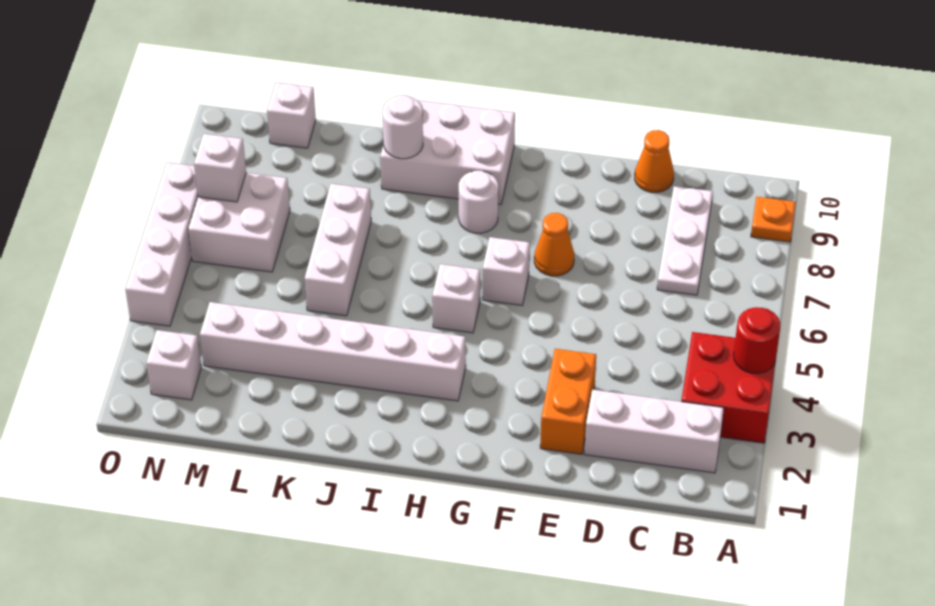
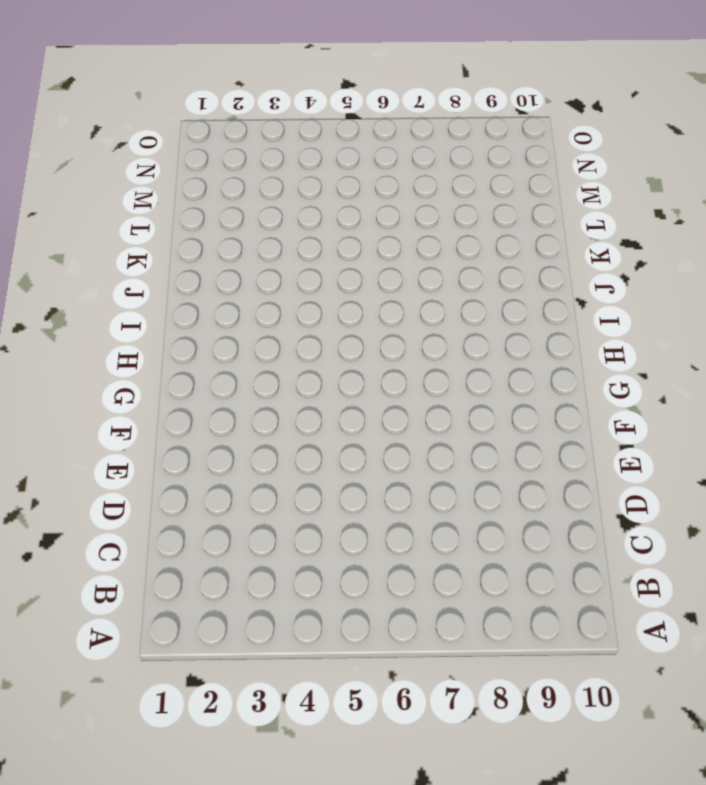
none -> red brick A3:B4 level 1
none -> orange plate A9 level 1
none -> white brick B2:D2 level 1

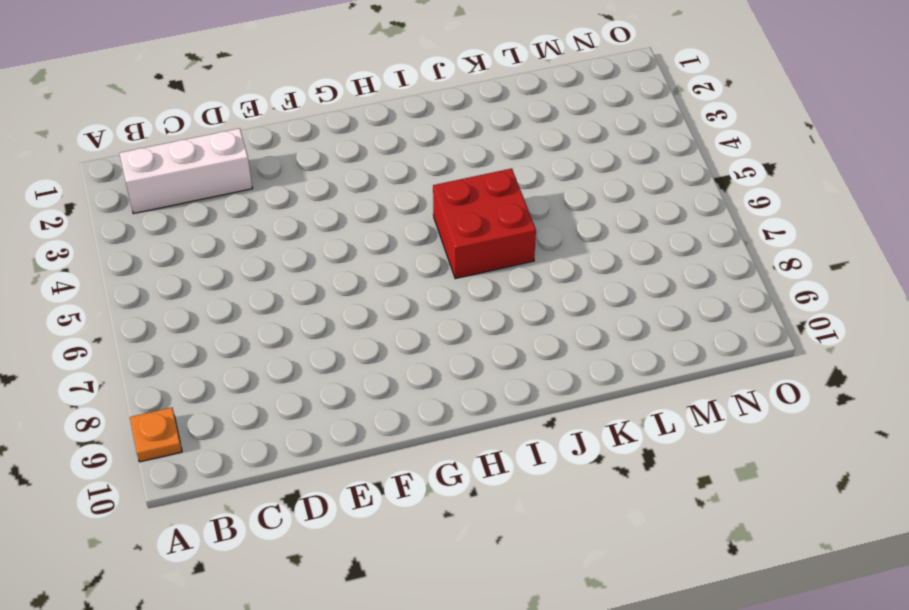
red brick I5:J6 level 1 -> red brick A3:B4 level 1
none -> white plate C7:C9 level 1
none -> orange cone D10 level 1
none -> orange brick E2:E3 level 1

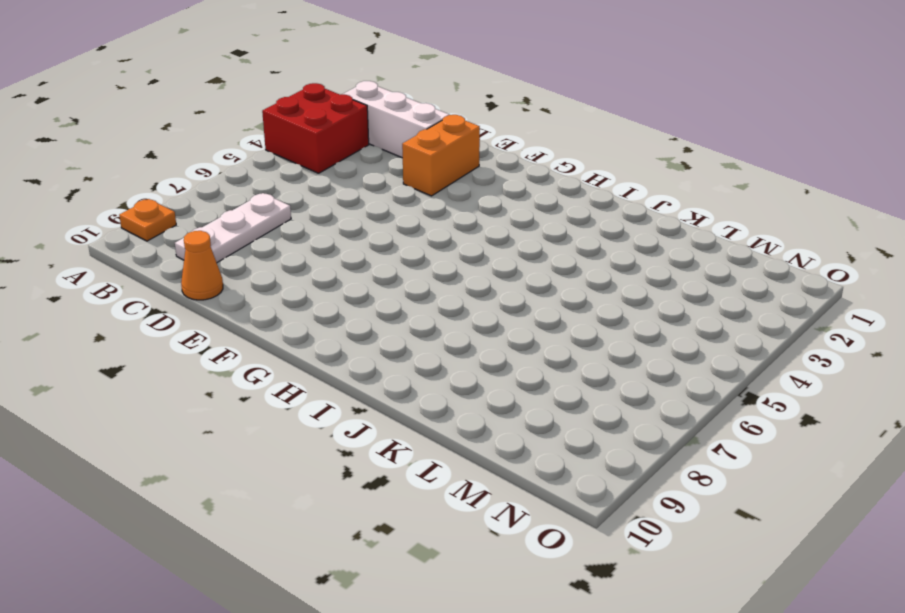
none -> orange cone F7 level 1
none -> white brick G6 level 1
none -> white brick H3:M3 level 1

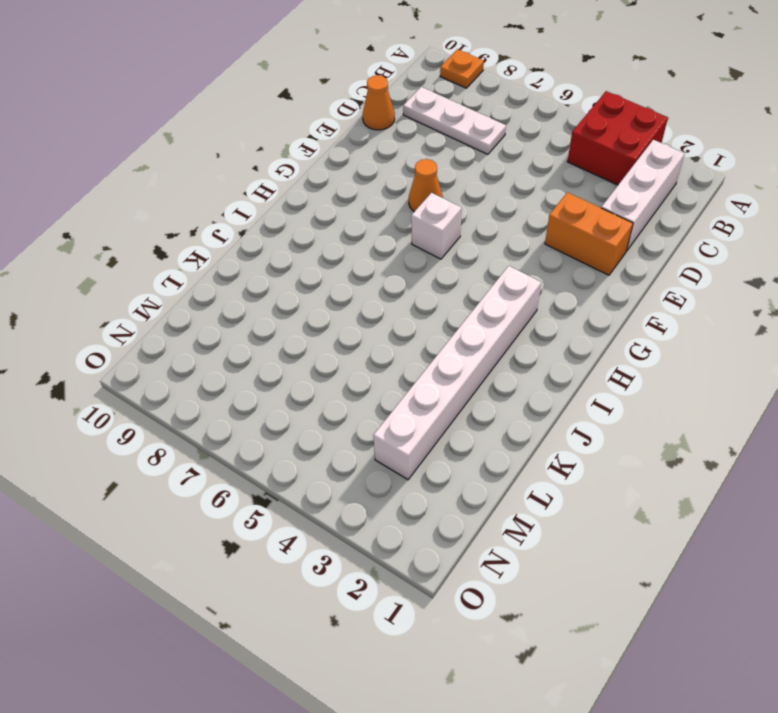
none -> white brick H5 level 1
none -> white round brick H8 level 1
none -> white brick H9:J10 level 1

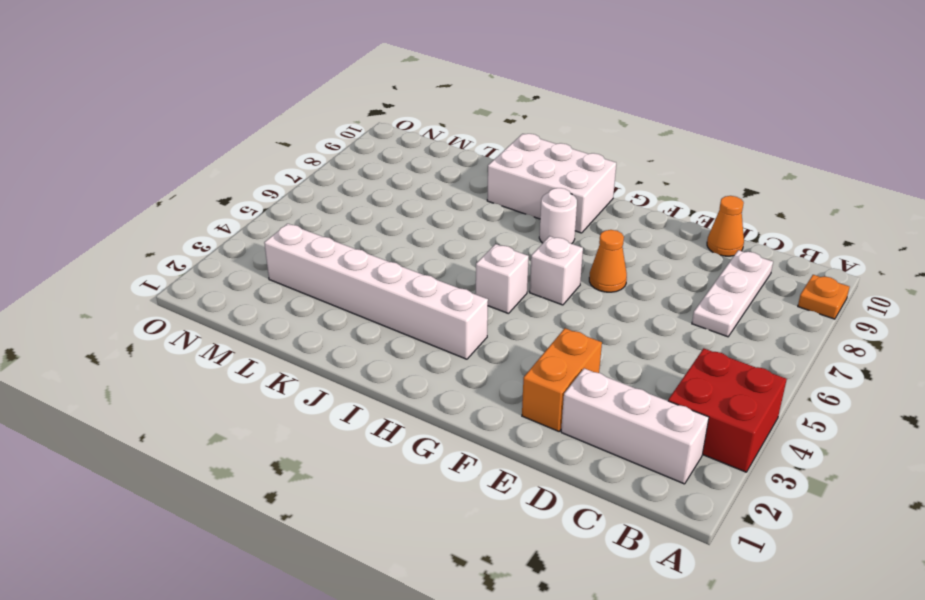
none -> white brick K5:K7 level 1
none -> white brick M6:N7 level 1
none -> white brick M10 level 1

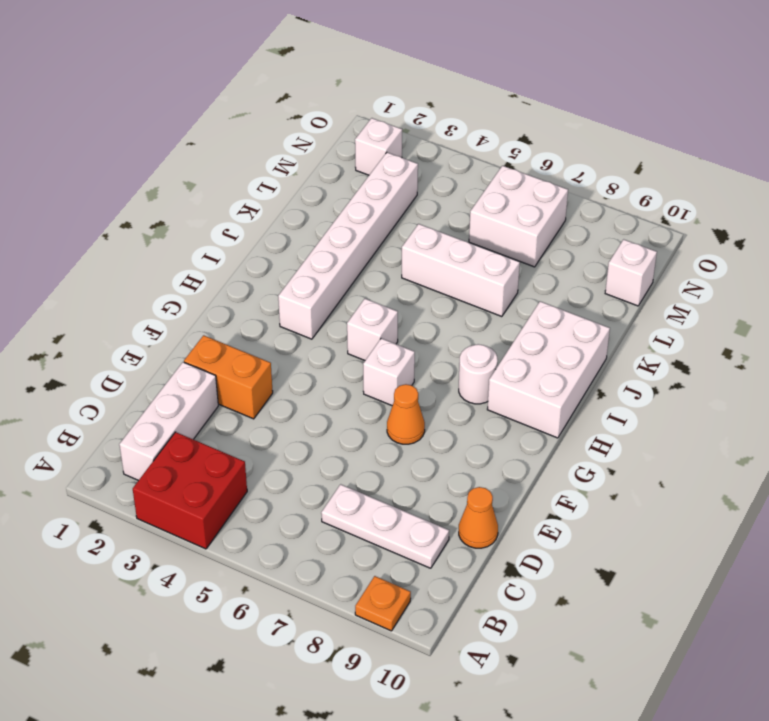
none -> white brick O4:O7 level 1
none -> red round brick A4 level 2
none -> white round brick J9 level 2

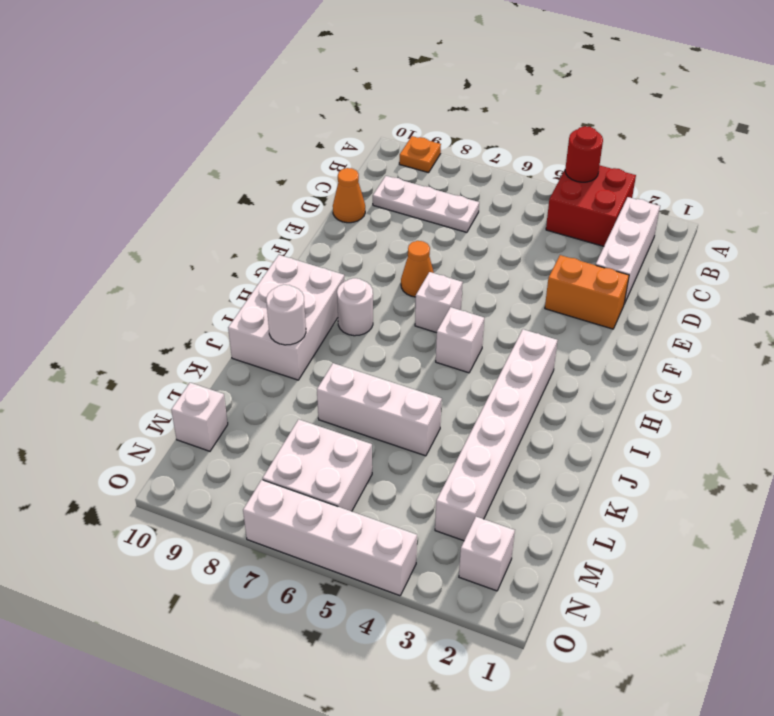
none -> white brick N7 level 2

